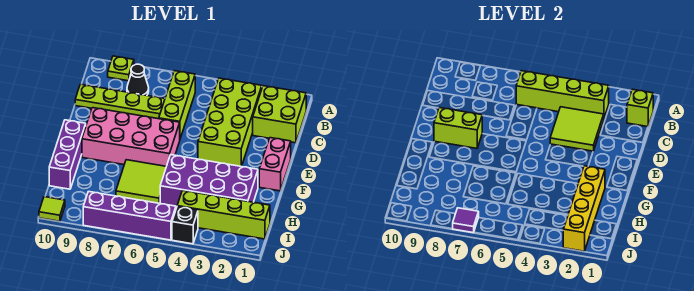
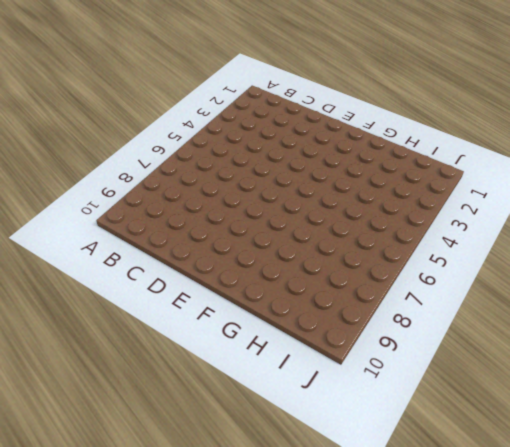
none -> lime plate A9 level 1
none -> lime brick B1:C2 level 1
none -> lime brick B3:E4 level 1

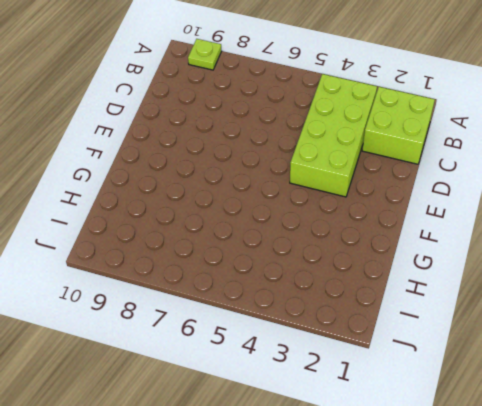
none -> lime brick B6:D6 level 1
none -> black cone B8 level 1
none -> lime plate C7:C10 level 1

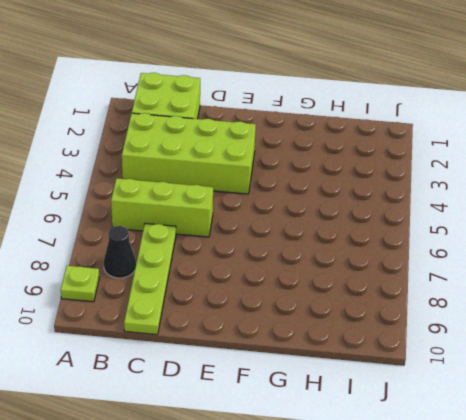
none -> pink brick E1:F1 level 1
none -> pink brick E6:F9 level 1
none -> purple brick F10:H10 level 1

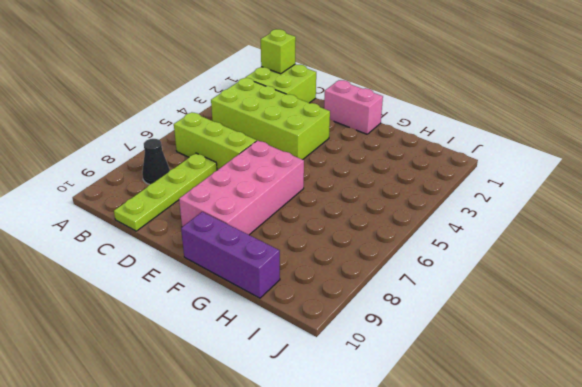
none -> lime plate A9 level 1
none -> purple brick G2:H5 level 1
none -> lime tile G6:H7 level 1

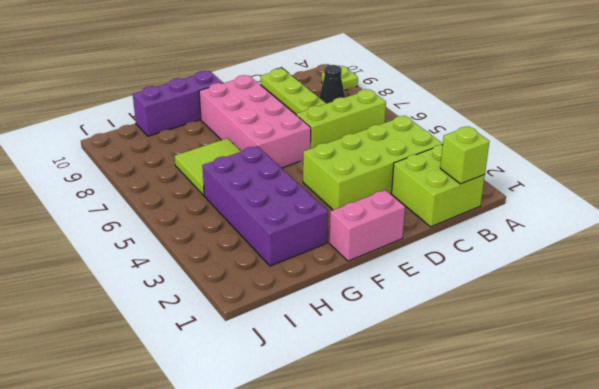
none -> lime brick I1:I4 level 1
none -> black brick J4 level 1
none -> purple brick J5:J8 level 1

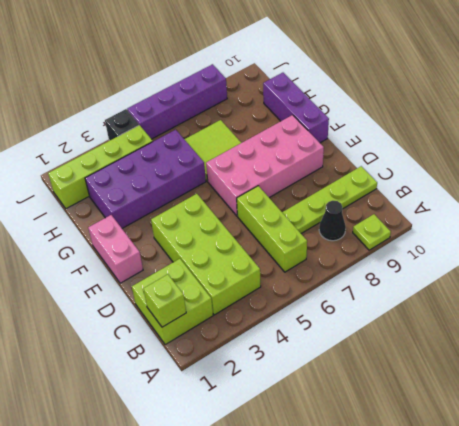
none -> lime tile J10 level 1
none -> lime brick B3:B6 level 2
none -> lime tile C3:D4 level 2

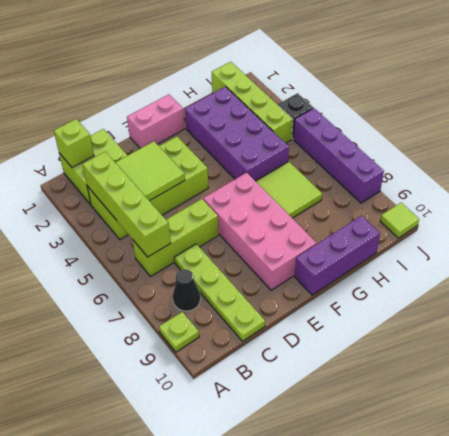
none -> lime brick E8:E9 level 2
none -> yellow brick G2:J2 level 2
none -> purple tile J7 level 2

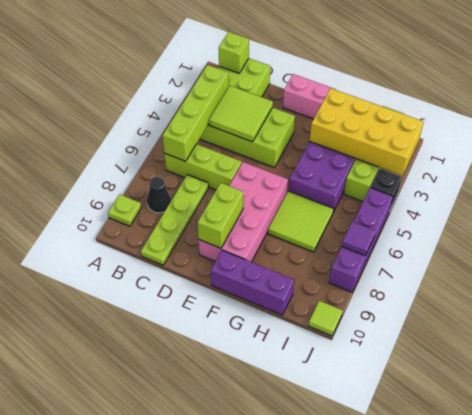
yellow brick G2:J3 level 2 -> yellow brick G2:J2 level 2

